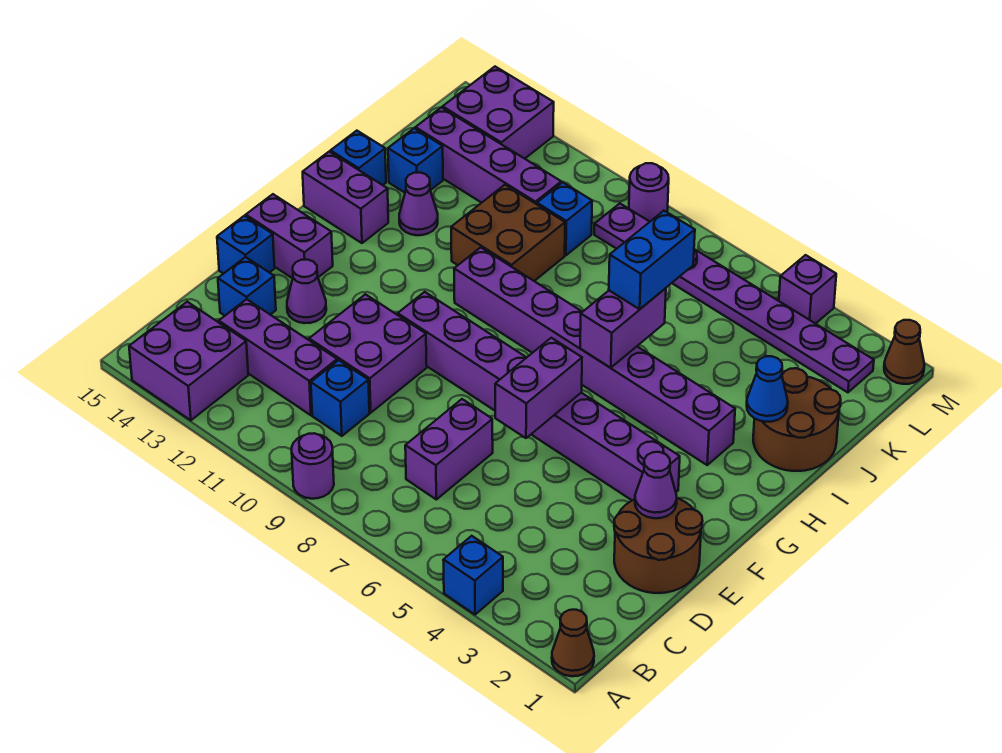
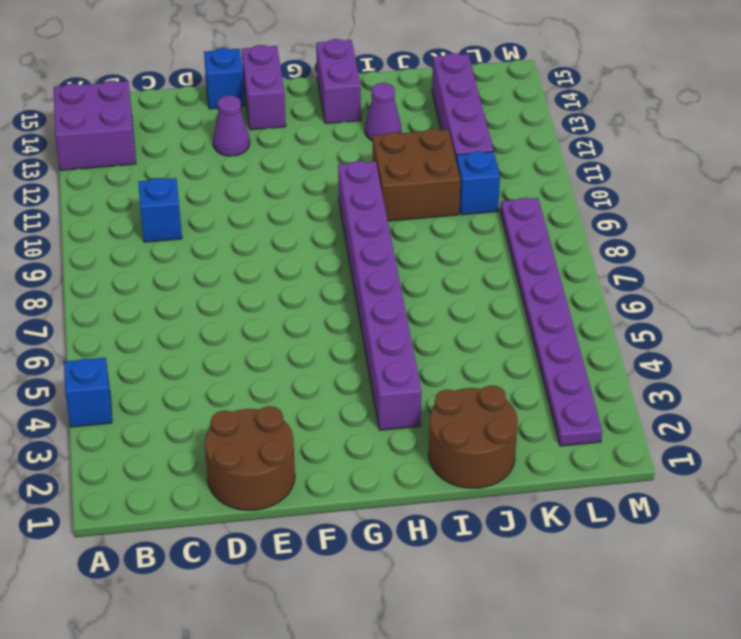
none -> brown cone A1 level 1
none -> purple round brick A9 level 1
none -> purple brick C7:D7 level 1
none -> purple brick C11:C13 level 1

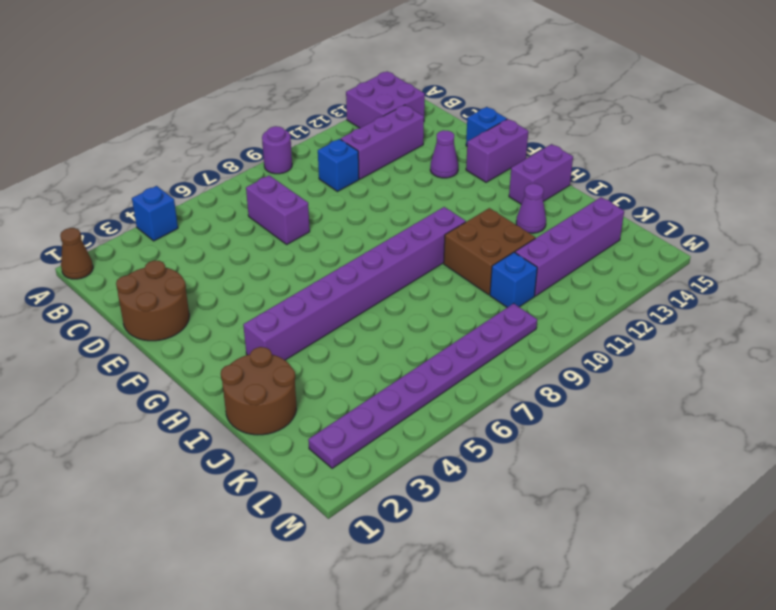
none -> purple brick D10:E11 level 1
none -> blue brick D14 level 1
none -> purple brick F3:F10 level 1
none -> blue brick I15 level 1

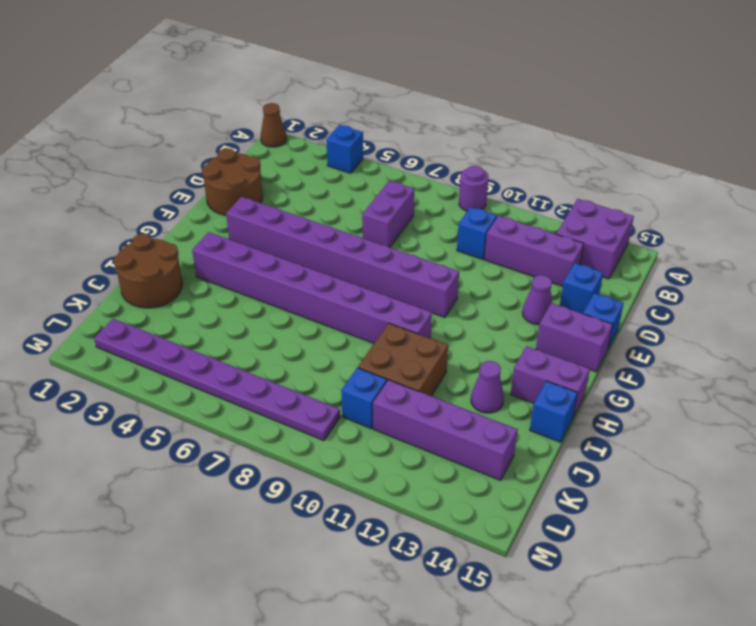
none -> purple brick D10:E11 level 1
none -> blue brick J14 level 1
none -> purple brick L13:M14 level 1
none -> brown cone M1 level 1

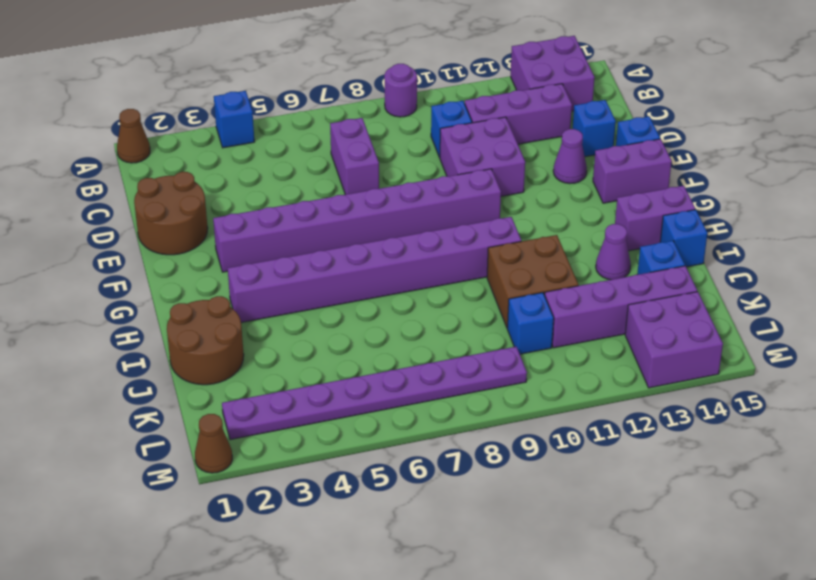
none -> purple brick M4 level 1
none -> purple round brick M9 level 1
none -> purple cone E2 level 2
none -> purple brick E6:F6 level 2

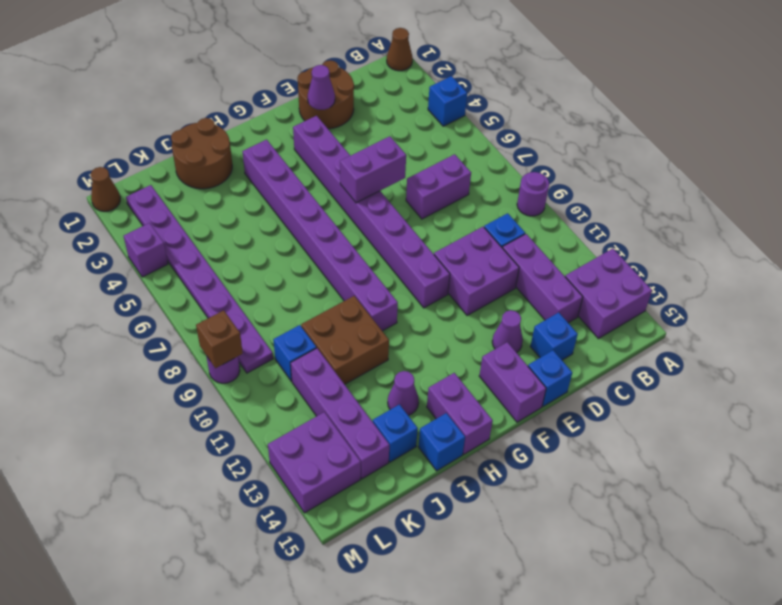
brown brick M9 level 2 -> none
none -> purple brick H6:I6 level 2
none -> blue cone I2 level 2
none -> blue brick I6:J6 level 3

